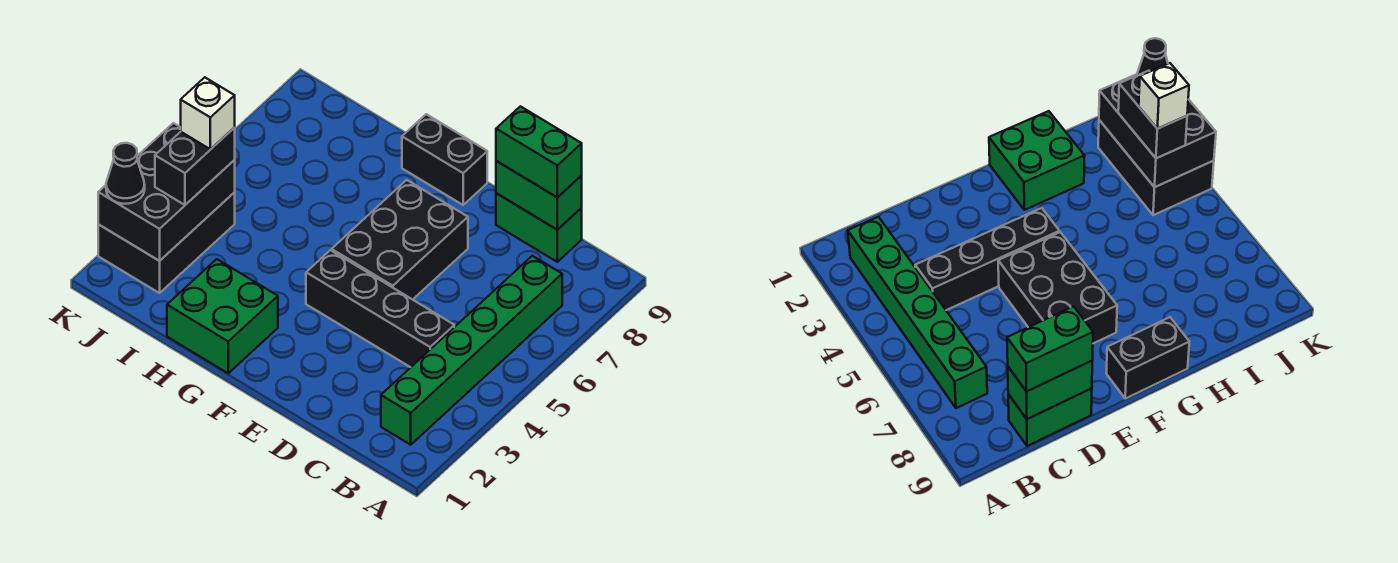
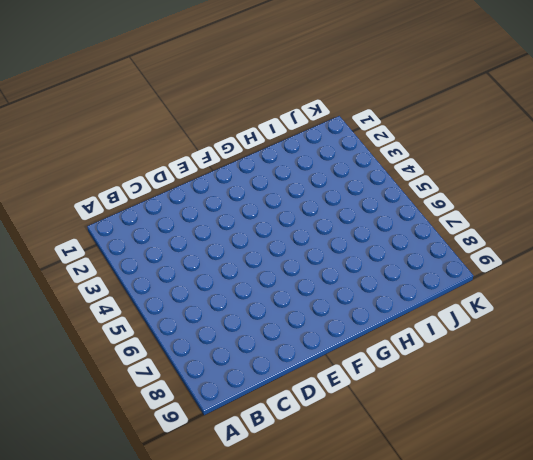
none -> green brick B2:B7 level 1
none -> black brick C4:F4 level 1
none -> green brick C9:D9 level 1

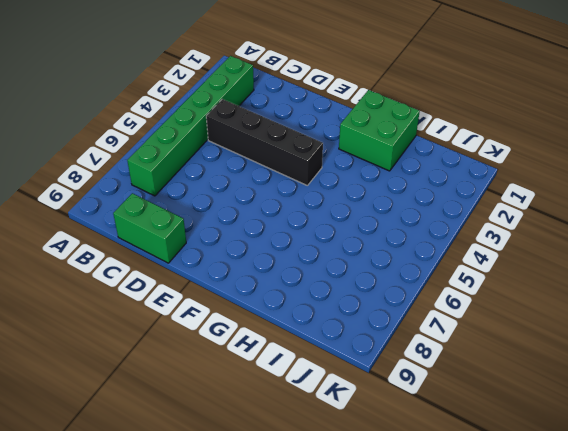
none -> black brick E5:F7 level 1
none -> black brick F9:G9 level 1
none -> black brick J2:K4 level 1

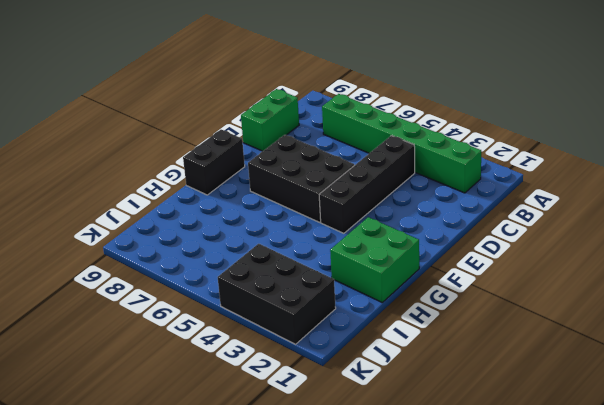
none -> green brick C9:D9 level 2
none -> black brick J2:K4 level 2
none -> green brick C9:D9 level 3

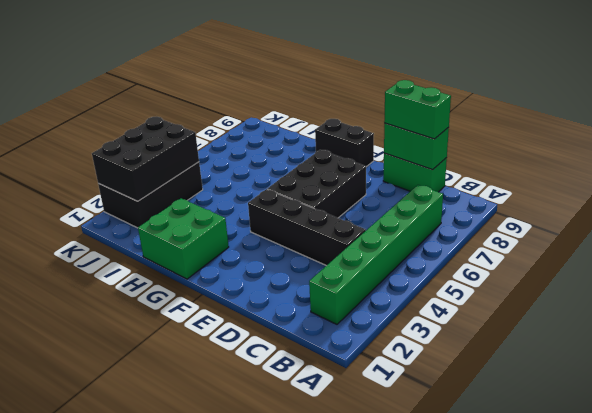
none -> black brick J3:J4 level 3
none -> black cone K2 level 3
none -> white brick J4 level 4

